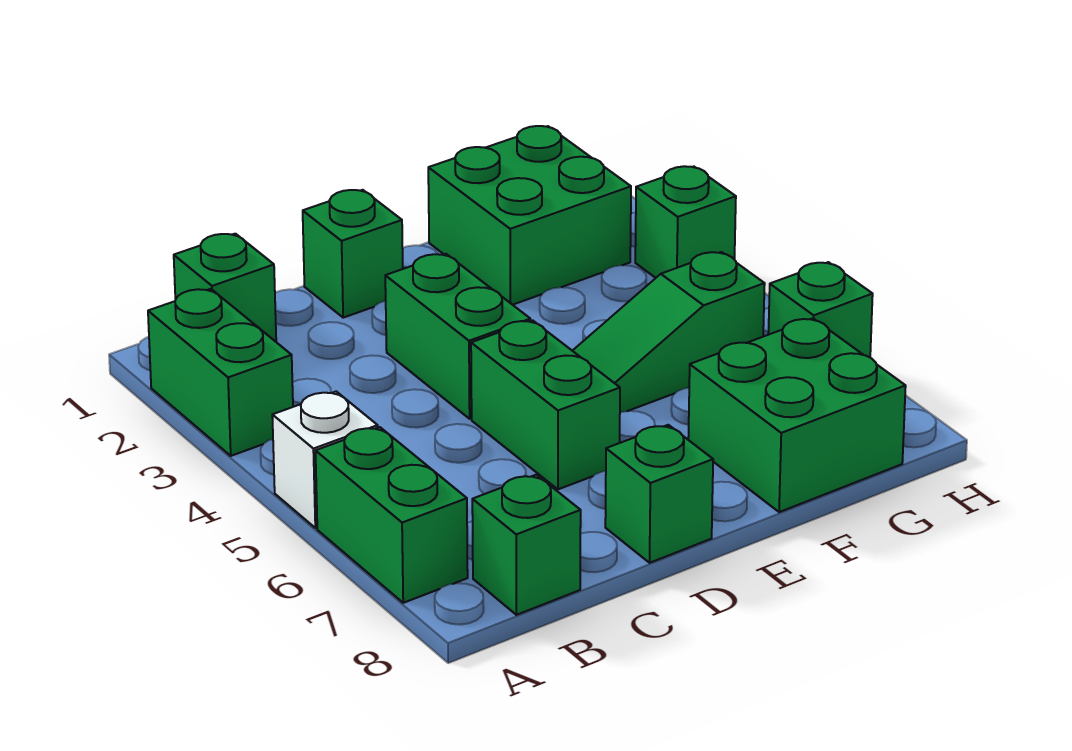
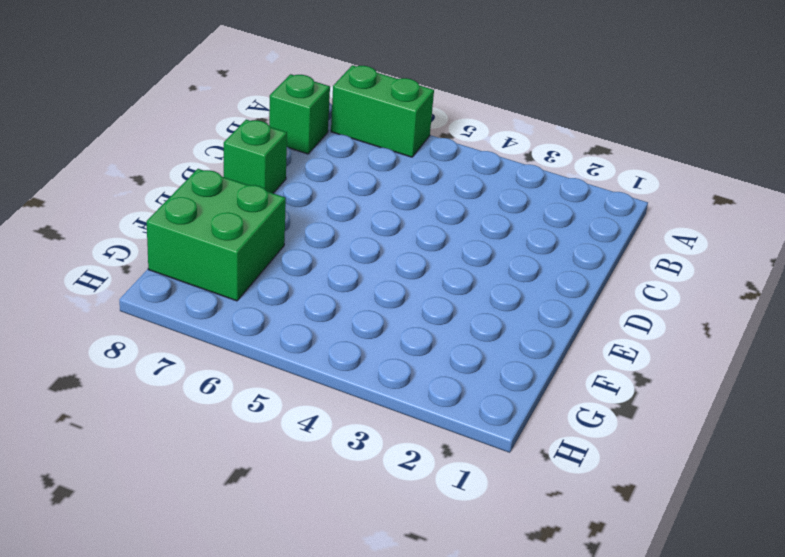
none -> green brick A2:A3 level 1
none -> white brick A5 level 1
none -> green brick B1 level 1

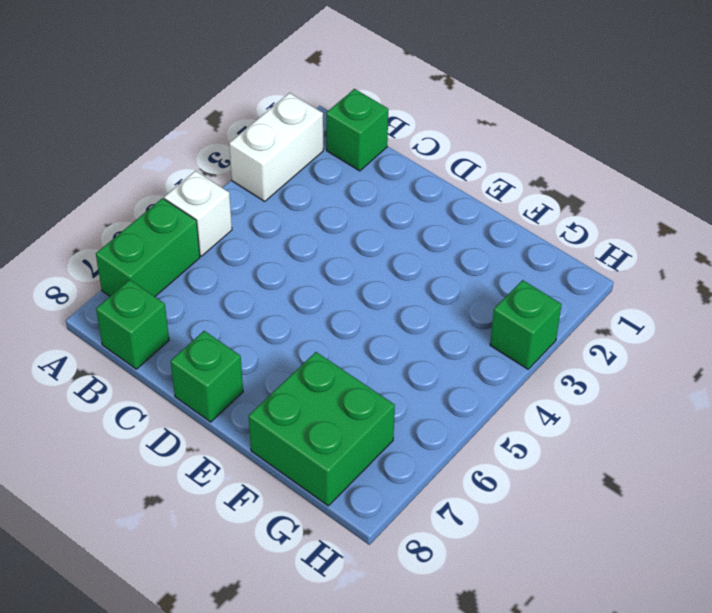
white brick A2:A3 level 1 -> green brick A2:A3 level 1
none -> green brick D1 level 1
none -> green brick D3:D4 level 1
none -> green brick D5:D6 level 1

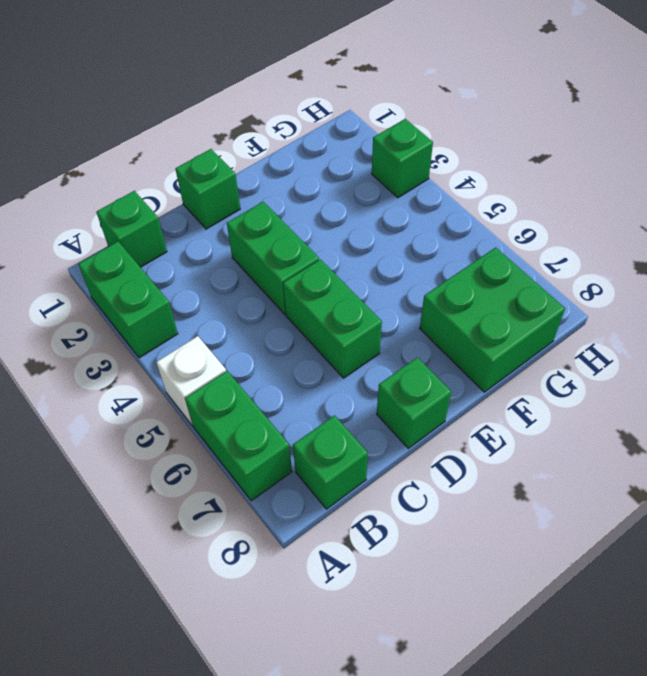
none -> green slope E5:G5 level 1 top G
none -> green brick F1:G2 level 1
none -> green brick H6 level 1

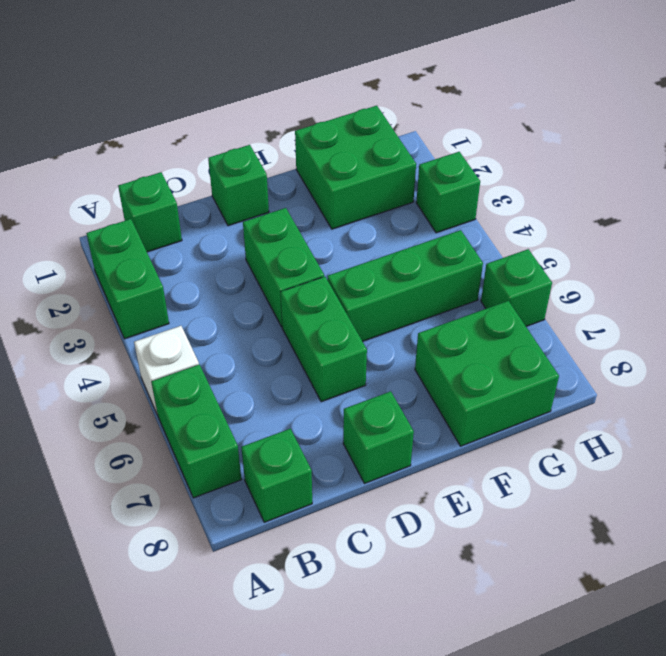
green brick E5:G5 level 1 -> green slope E5:G5 level 1 top G

